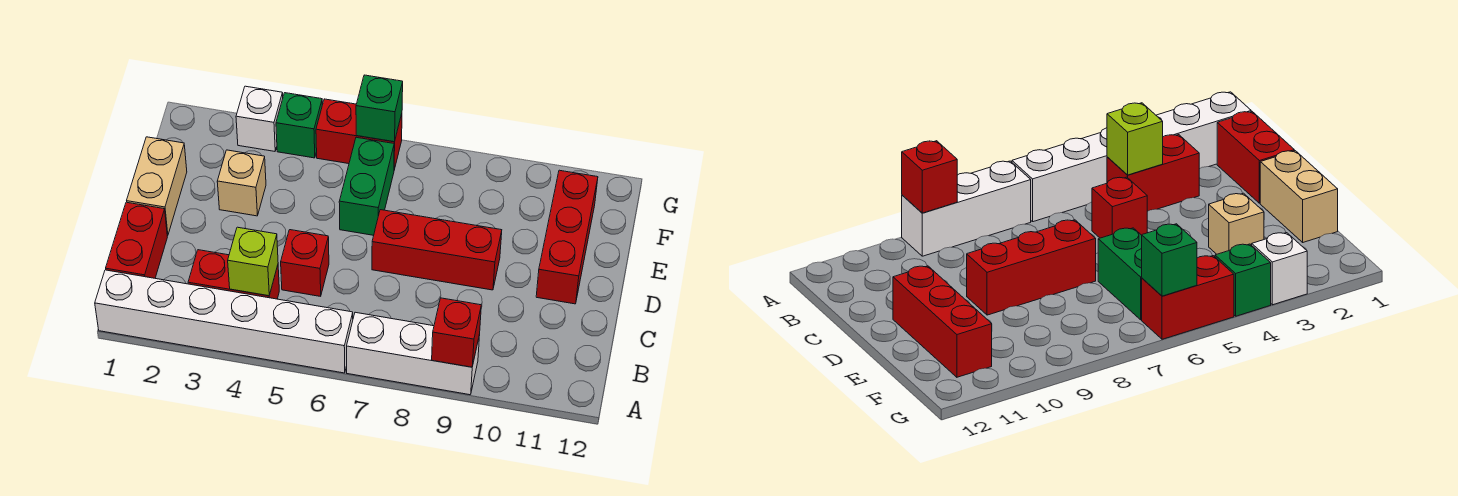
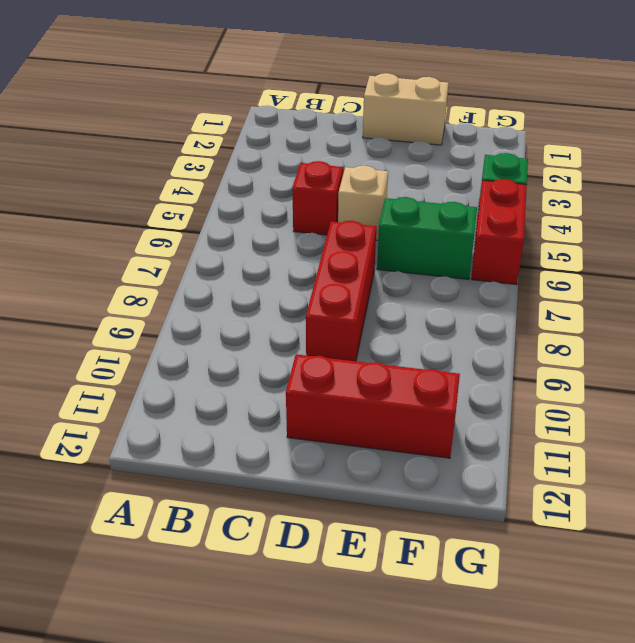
tan brick D5 level 1 -> tan brick E3 level 1
none -> white brick A1:A6 level 1
none -> white brick A7:A9 level 1
none -> red brick B1:C1 level 1

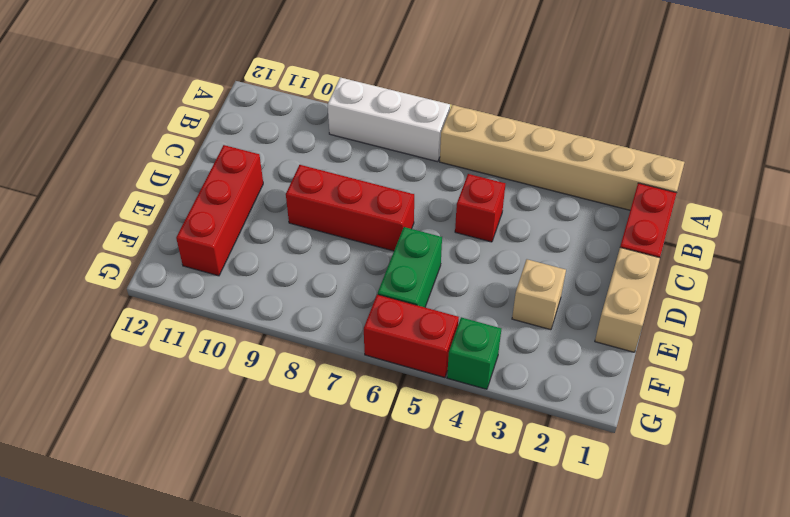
tan brick A1:A6 level 1 -> white brick A1:A6 level 1
none -> red brick B3:B4 level 1
none -> white brick G3 level 1
none -> red brick A9 level 2

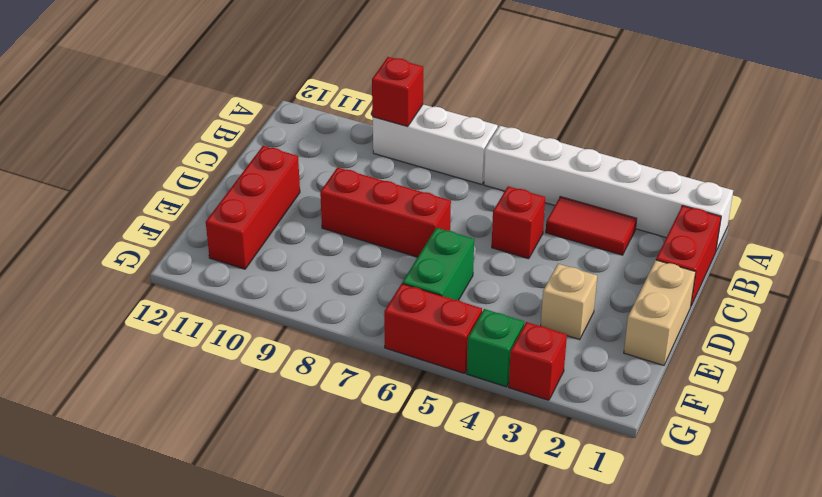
red tile B3:B4 level 1 -> red brick B3:B4 level 1
red brick G3 level 1 -> white brick G3 level 1
none -> lime brick B4 level 2
none -> green brick G6 level 2

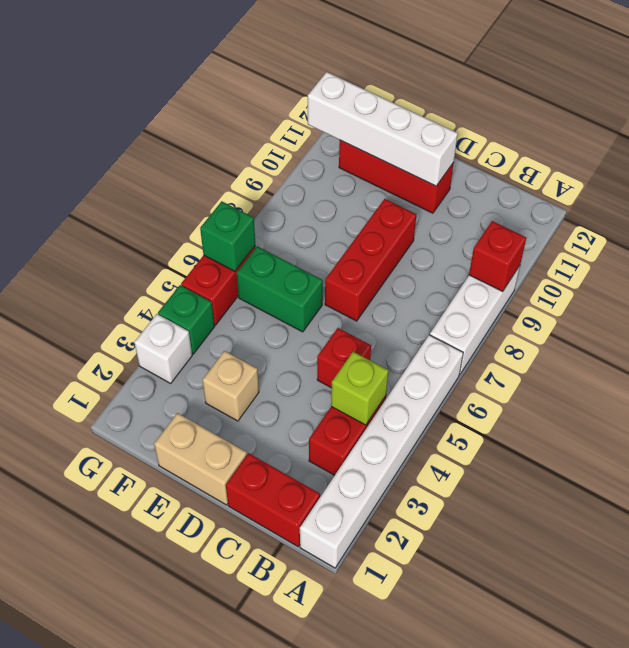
white brick D11:G11 level 2 -> none

